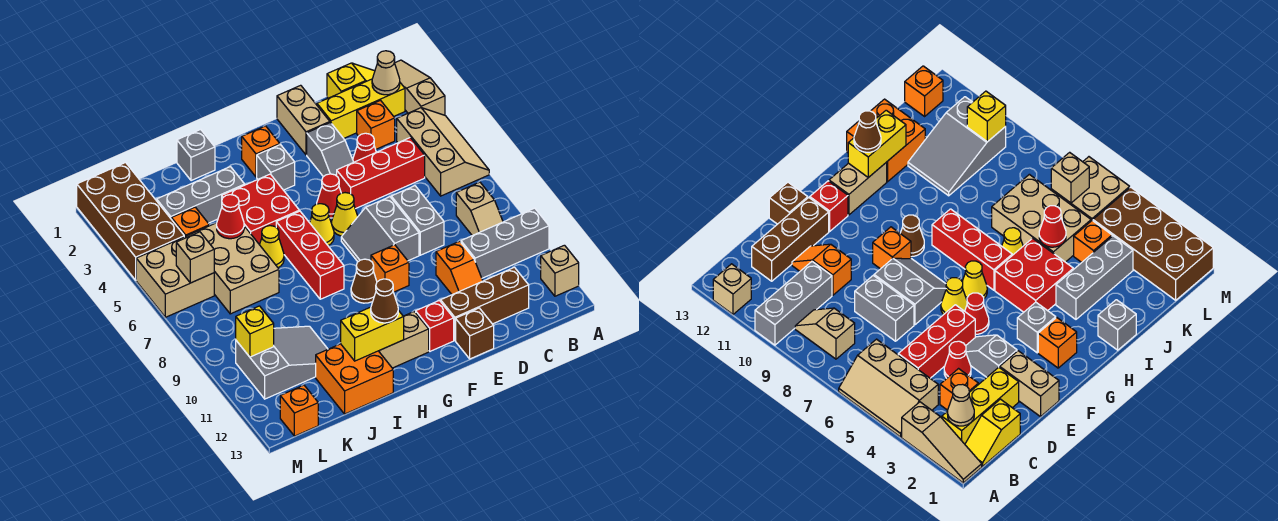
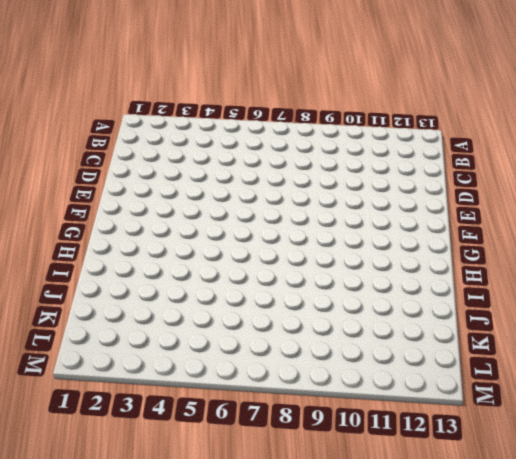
none -> tan slope A1:A3 level 1 top 3
none -> tan slope A4:B6 level 1 top B
none -> grey brick A10:C10 level 1
none -> tan brick A12 level 1

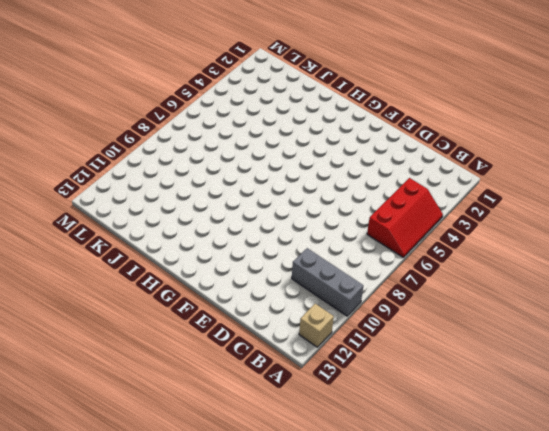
red slope A4:B6 level 1 top B -> tan slope A4:B6 level 1 top B
none -> tan slope A1:A3 level 1 top 3
none -> yellow slope B1:C1 level 1 top C
none -> yellow brick B2:D2 level 1
none -> tan slope B8:B9 level 1 top 8

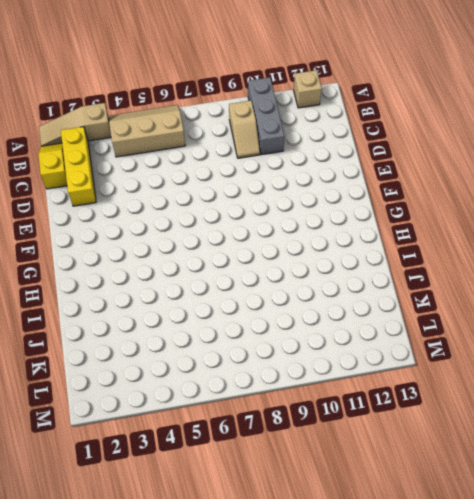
tan slope B9:C9 level 1 top B -> tan slope B8:B9 level 1 top 8
none -> orange brick C3 level 1
none -> red brick C5:E5 level 1
none -> brown brick C12:E12 level 1
none -> red cone D4 level 1

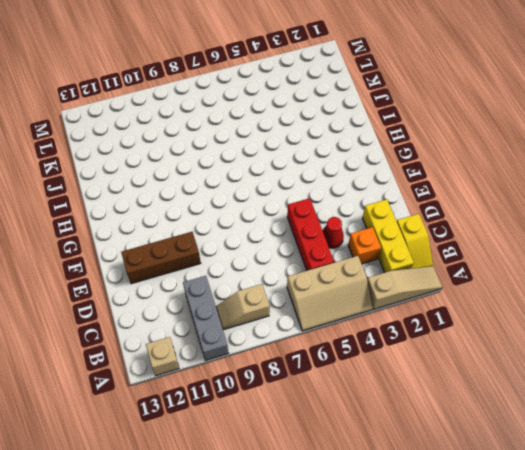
brown brick E10:E12 level 1 -> brown brick C12:E12 level 1
none -> grey brick D7:D8 level 1
none -> orange slope D10:D11 level 1 top 10
none -> tan brick E1:E2 level 1
none -> grey slope E3:E4 level 1 top 3

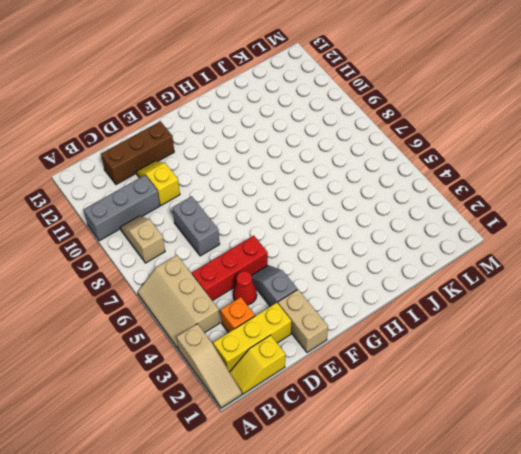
yellow slope D10:D11 level 1 top 10 -> orange slope D10:D11 level 1 top 10
none -> tan brick A12 level 1
none -> grey slope E7:F8 level 1 top E
none -> brown brick E13 level 1
none -> red cone F5 level 1

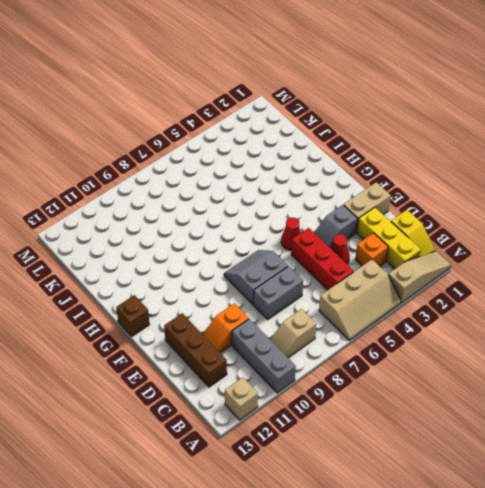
brown brick G13 level 1 -> brown brick E13 level 1
none -> yellow cone F6 level 1
none -> orange brick F9 level 1
none -> red brick F12 level 1
none -> orange brick G2 level 1

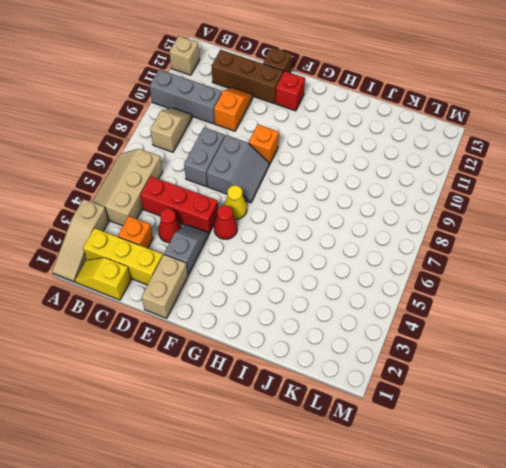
none -> orange brick G2 level 1
none -> grey brick G3 level 1
none -> yellow cone G6 level 1
none -> brown cone G9 level 1

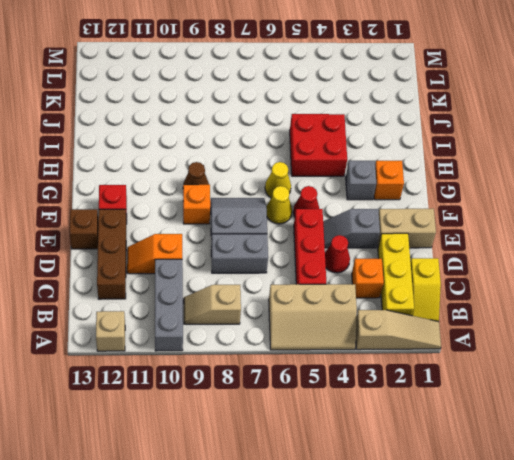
none -> tan brick G12:H12 level 1
none -> red brick H6:H8 level 1
none -> grey brick I1 level 1
none -> grey brick I3:K3 level 1

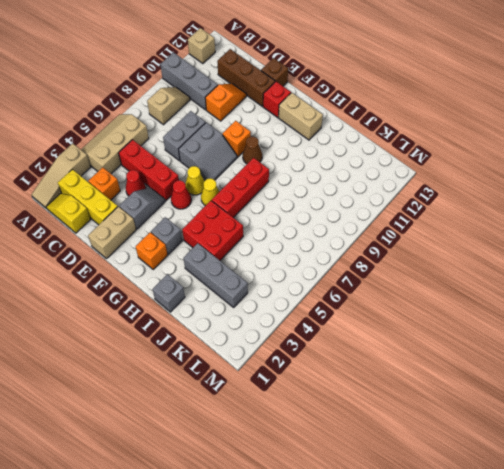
none -> yellow cone I6 level 1
none -> orange brick I12:J13 level 1
none -> tan brick J5:K7 level 1
none -> grey slope J10:L11 level 1 top L

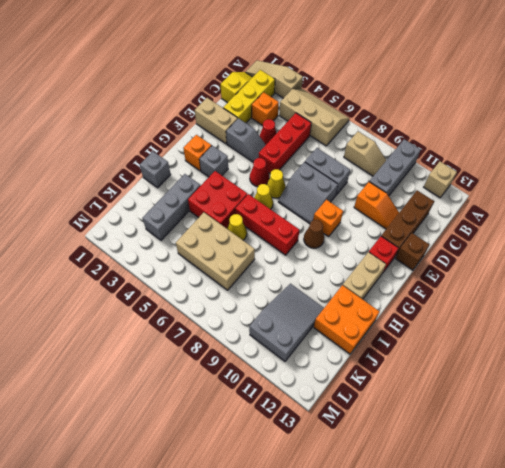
none -> orange brick K4 level 1
none -> brown brick L1:M4 level 1
none -> tan brick L5:M6 level 1
none -> orange brick L13 level 1

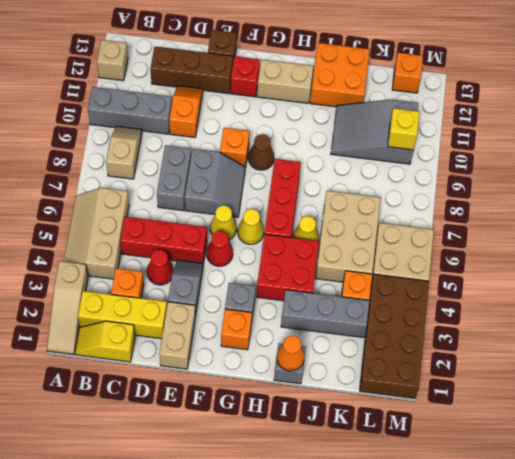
orange cone I1 level 2 -> none
none -> tan cone B2 level 2
none -> yellow brick H12:I12 level 2
none -> red cone J5 level 2
none -> tan brick L6 level 2

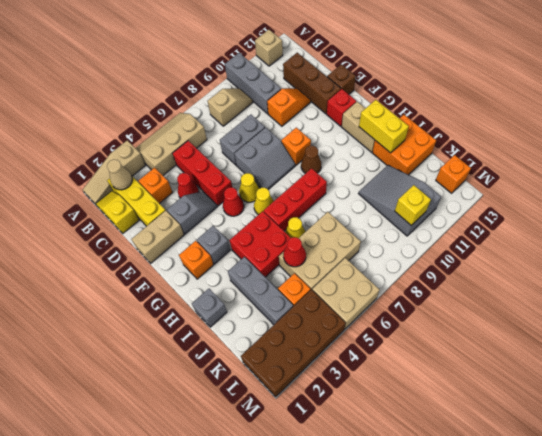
none -> tan brick L6 level 2
none -> brown cone H12 level 3

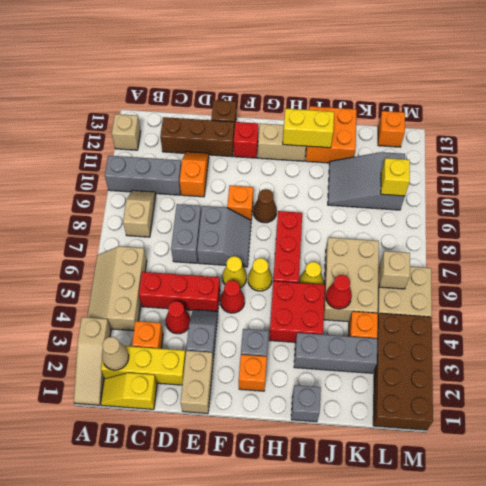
none -> brown cone H12 level 3

